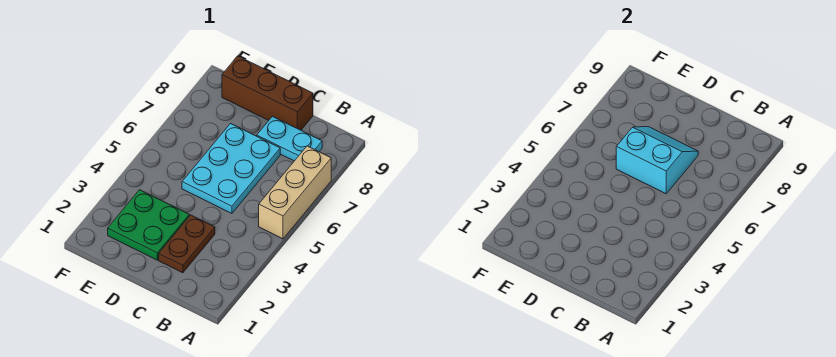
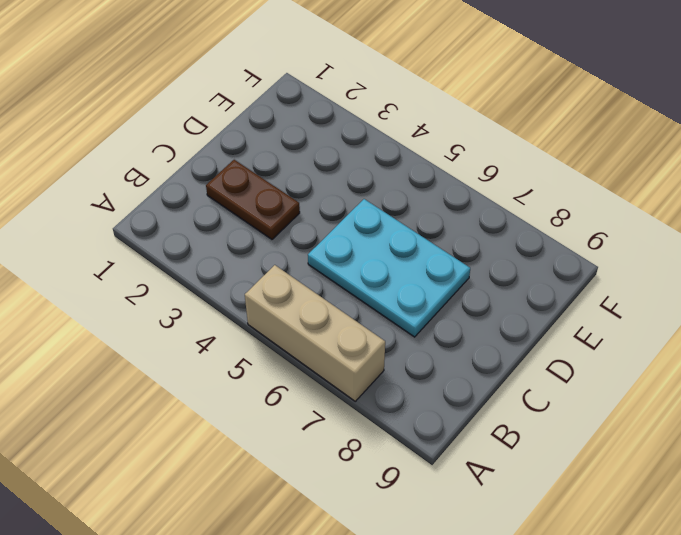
none -> cyan plate B8:C8 level 1
none -> brown brick C9:E9 level 1

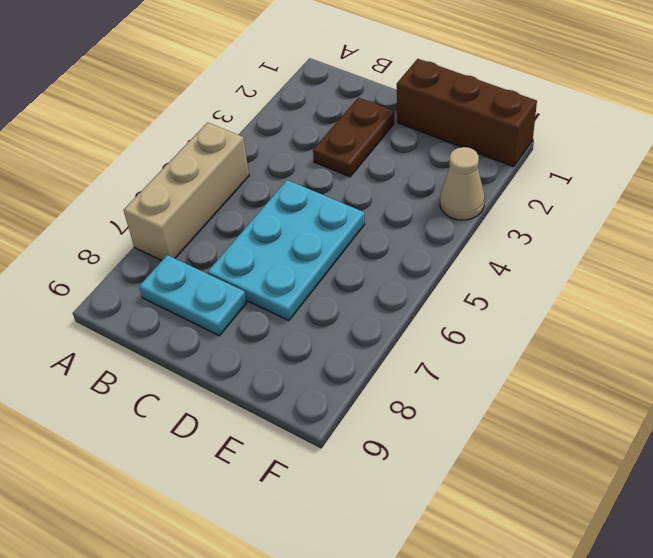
brown brick D1:F1 level 1 -> brown brick C9:E9 level 1
tan cone F3 level 1 -> none
none -> green plate D2:E3 level 1
none -> cyan slope C6:D7 level 2 top 6

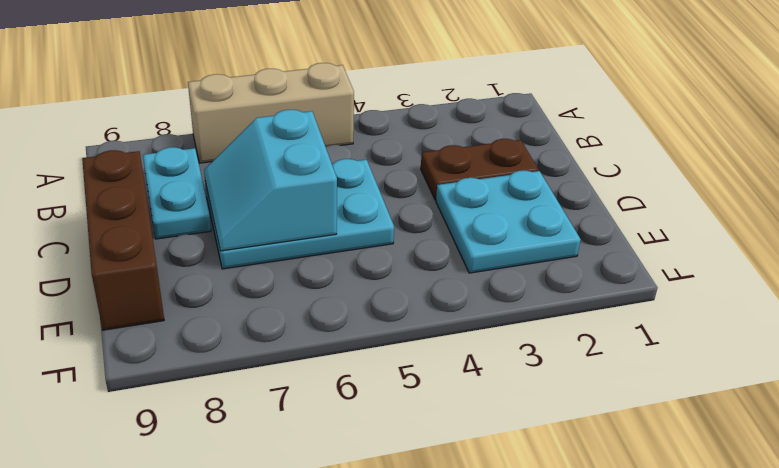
cyan plate D2:E3 level 1 -> green plate D2:E3 level 1

